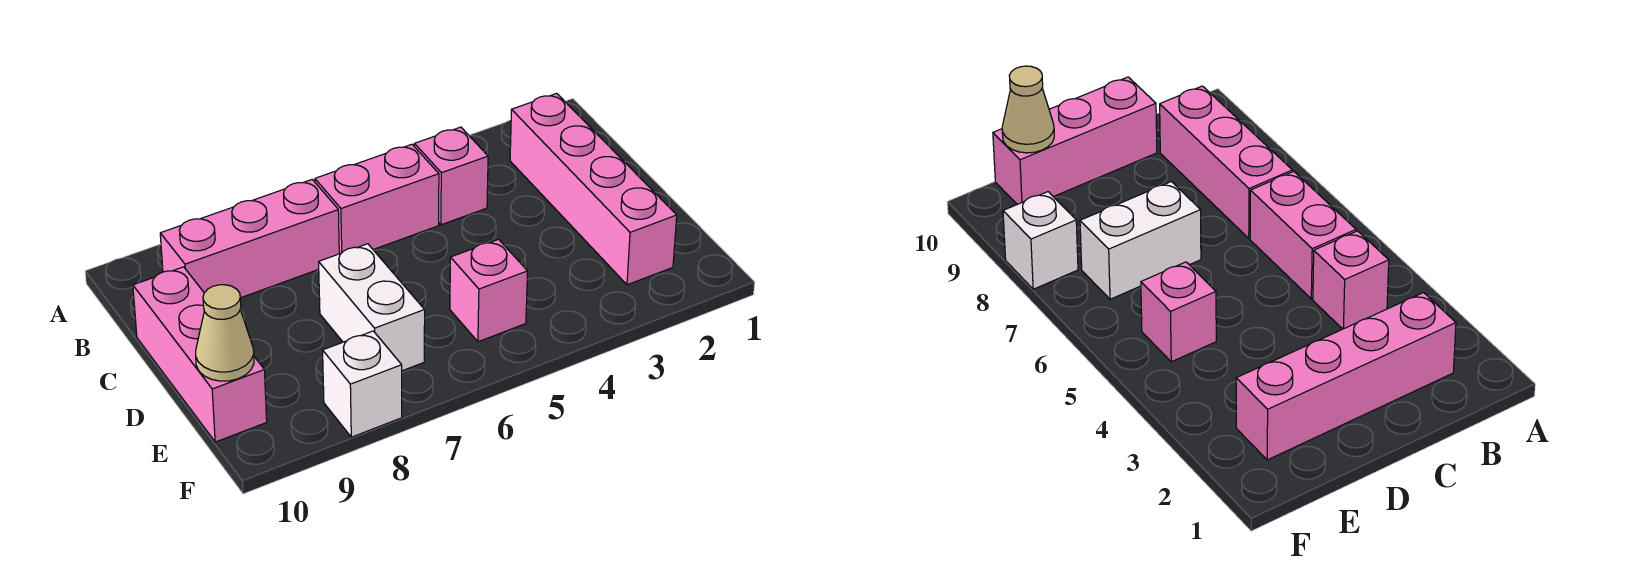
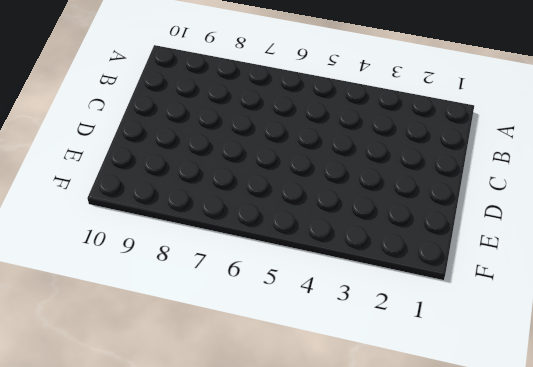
none -> pink brick B2:E2 level 1
none -> pink brick B4 level 1

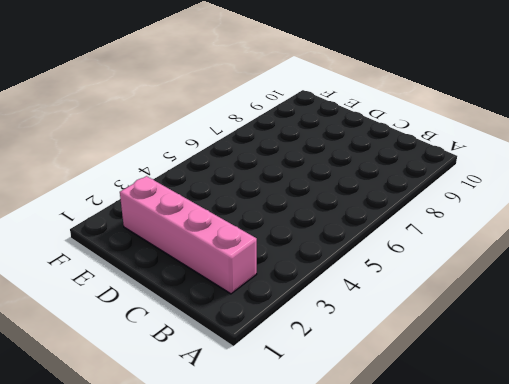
none -> pink brick B4 level 1
none -> pink brick B5:B6 level 1

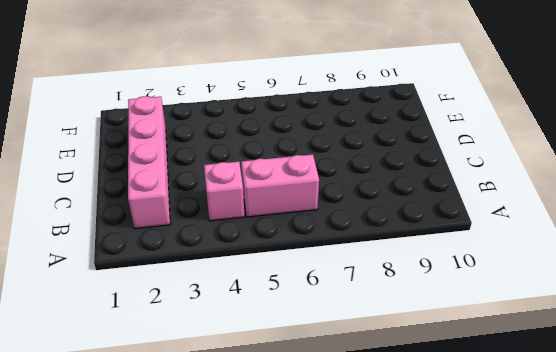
none -> pink brick B7:B9 level 1
none -> pink brick C10:E10 level 1

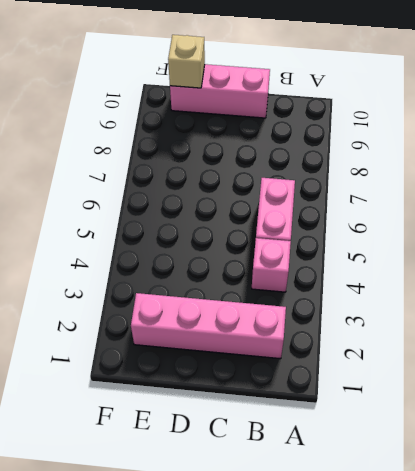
tan brick E10 level 2 -> tan cone E10 level 2
none -> pink brick B7:B9 level 1
none -> white brick D7:E7 level 1

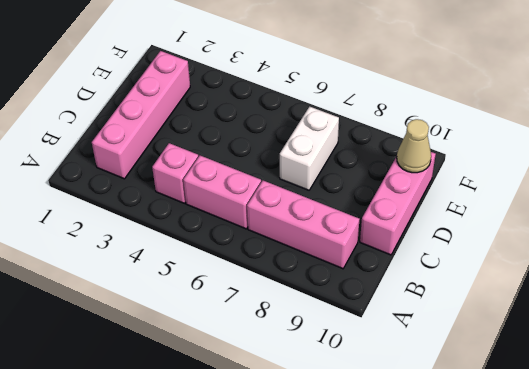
none -> pink brick E5 level 1
none -> white brick F8 level 1

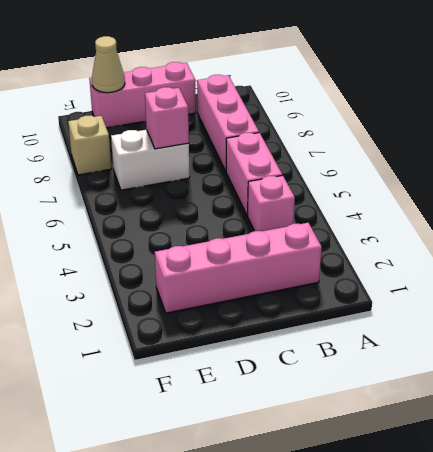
pink brick D7 level 2 -> pink brick E5 level 1
tan brick F8 level 1 -> white brick F8 level 1

